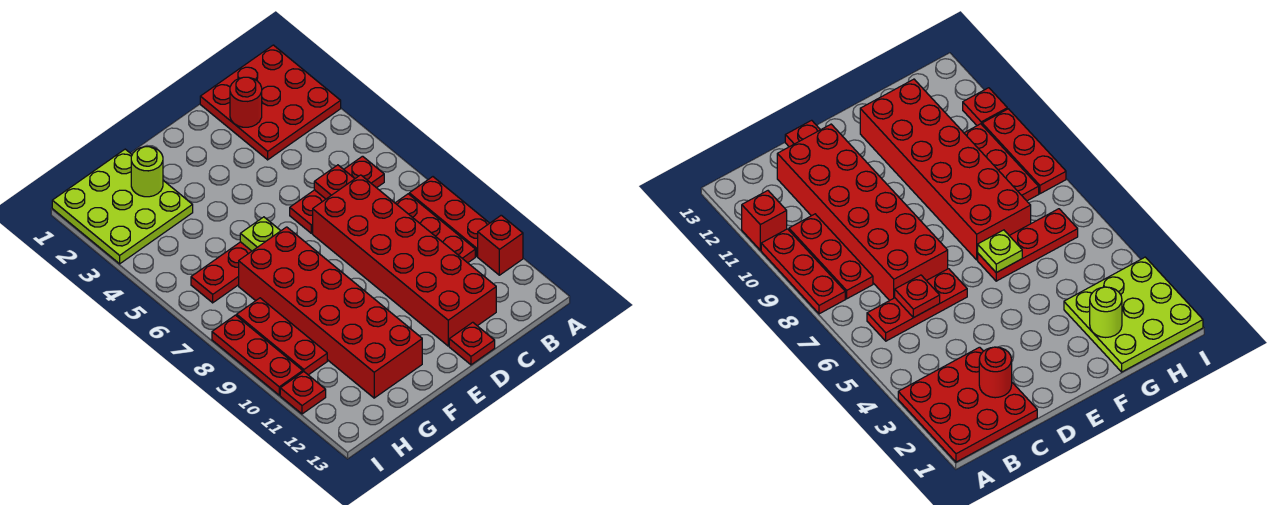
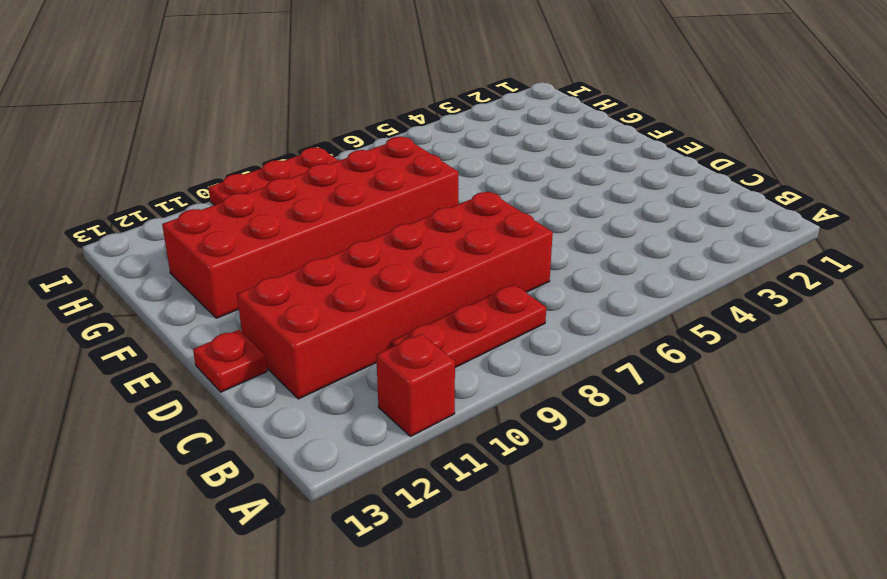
none -> red plate A1:C3 level 1
none -> red plate A8:A10 level 1
none -> red plate B6:D6 level 1

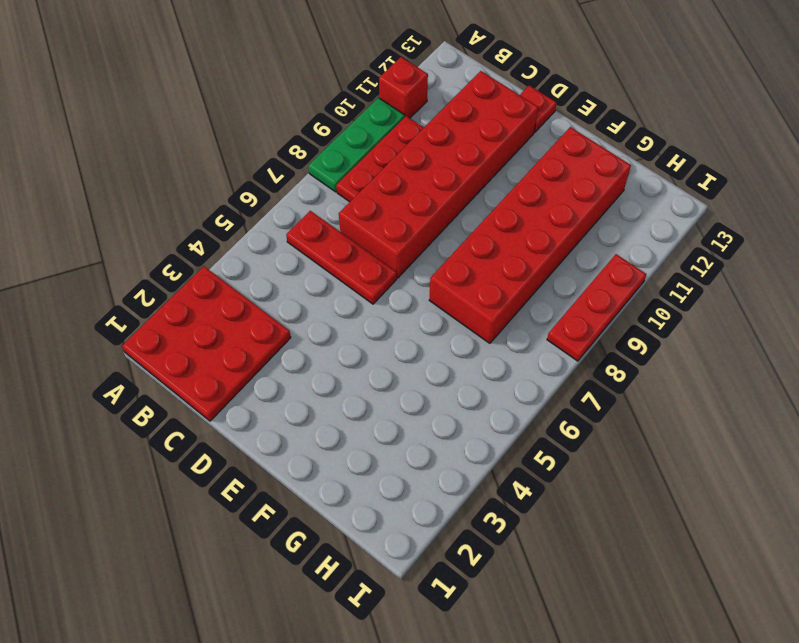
green plate A8:A10 level 1 -> red plate A8:A10 level 1
none -> red plate F6:H6 level 1
none -> lime plate G1:I3 level 1
none -> red plate H8:H10 level 1

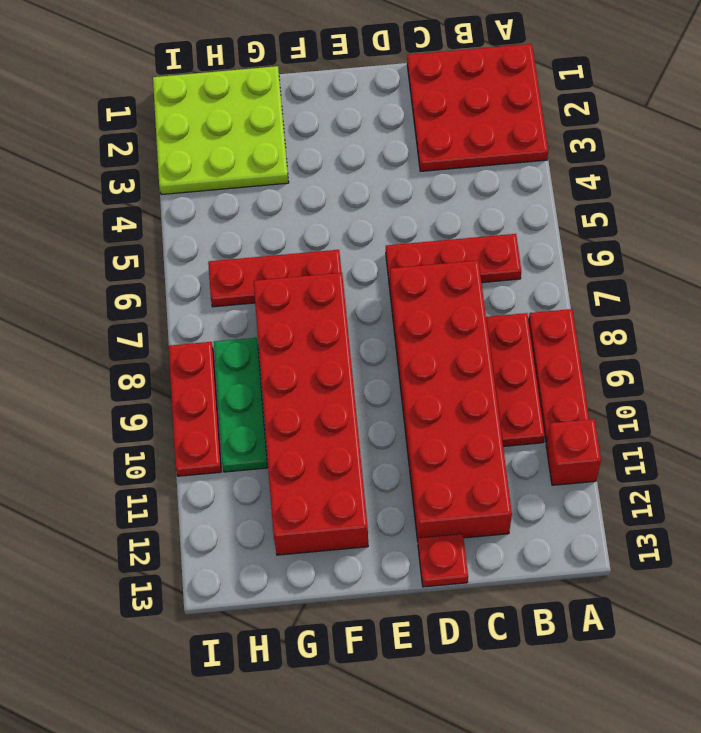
green plate H8:H10 level 1 -> red plate H8:H10 level 1
none -> red plate I11 level 1
none -> red round brick C2 level 2
none -> red plate C6 level 2

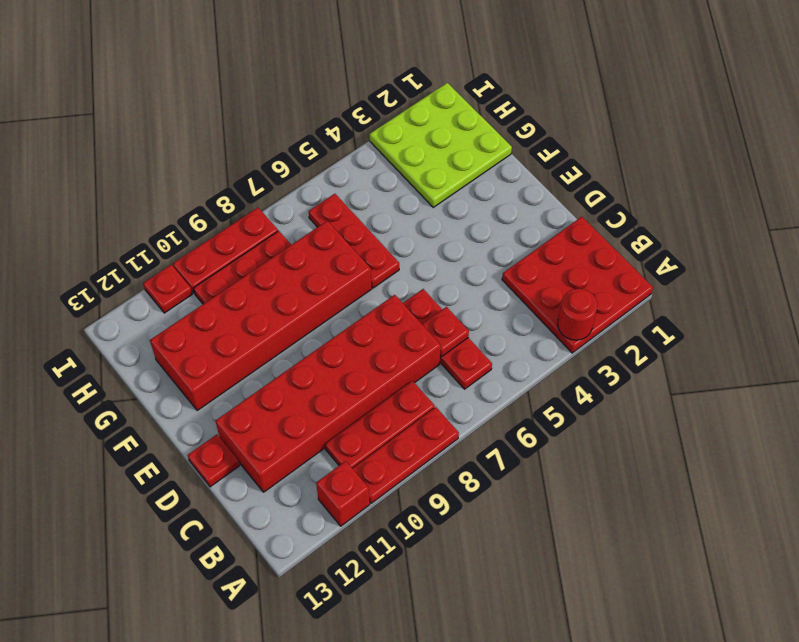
red round brick A3 level 2 -> red round brick C2 level 2
none -> lime plate F6 level 2
none -> lime round brick G2 level 2

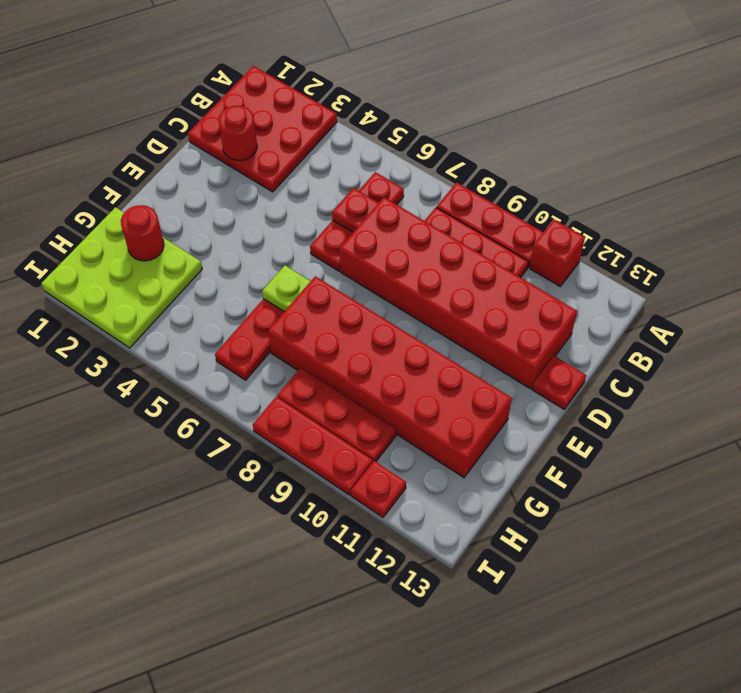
red round brick G2 level 2 -> lime round brick G2 level 2

